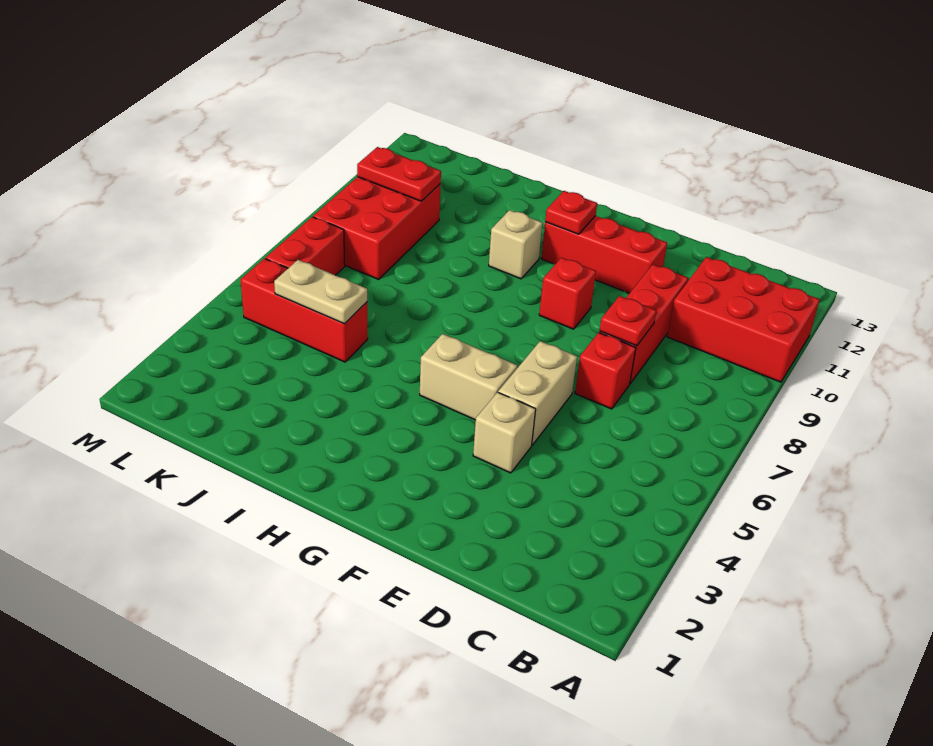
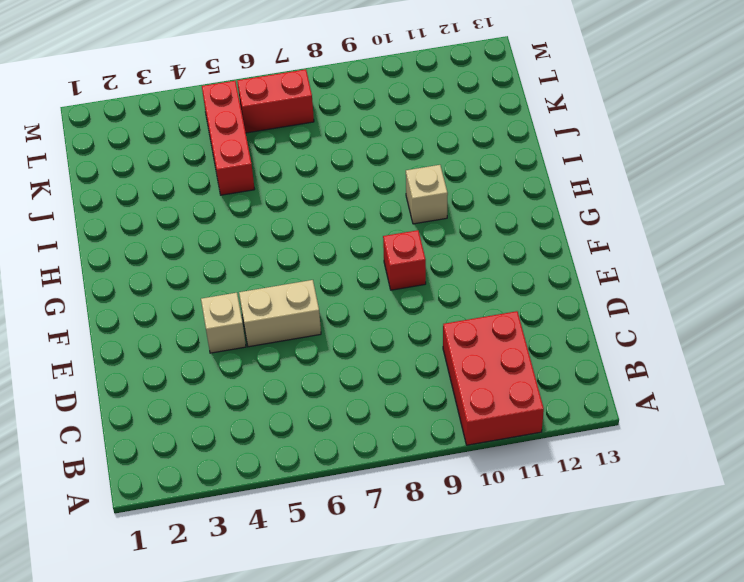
none -> red brick D7 level 1
none -> red brick D8:D10 level 1
none -> red brick E11:G11 level 1

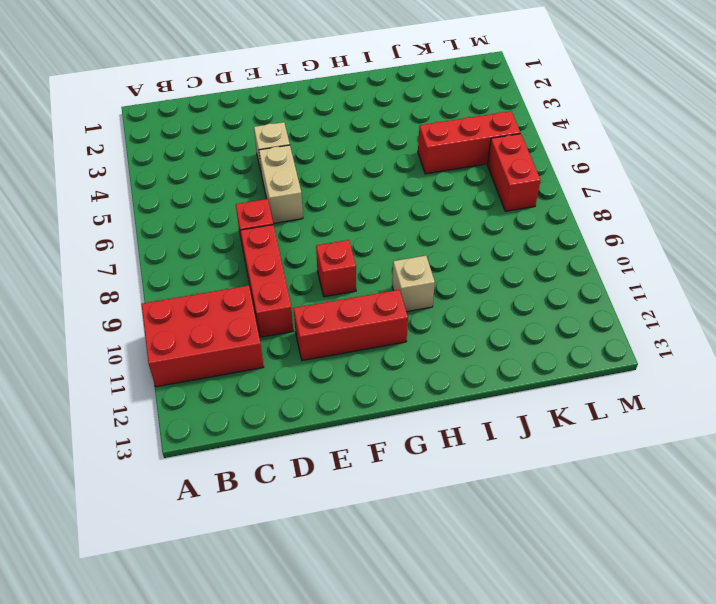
none -> tan brick F5:G5 level 1
none -> red brick K8:L10 level 1
none -> red plate D8 level 2

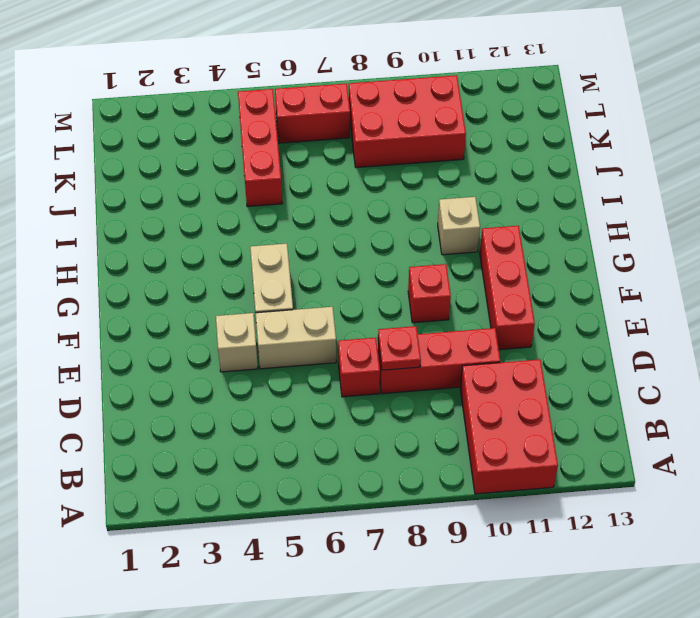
none -> red plate G11 level 2
none -> tan plate J5:K5 level 2
none -> red plate K10:L10 level 2

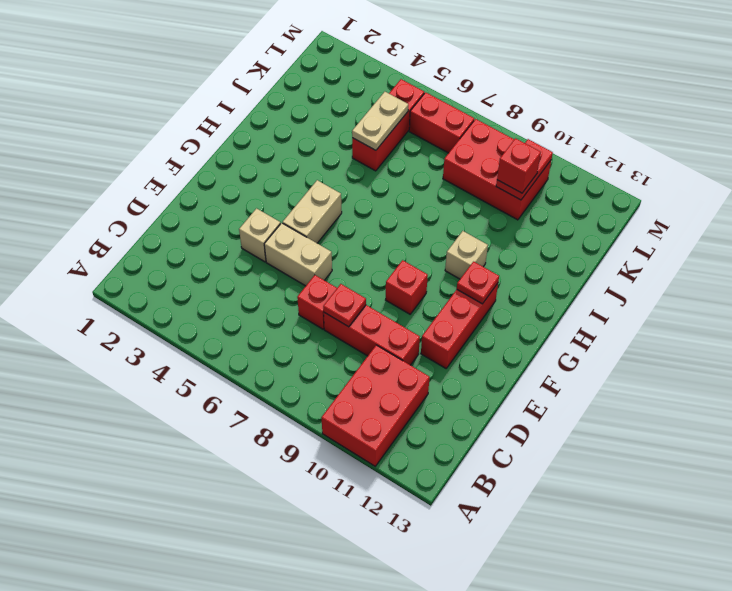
red brick K10 level 3 -> none

